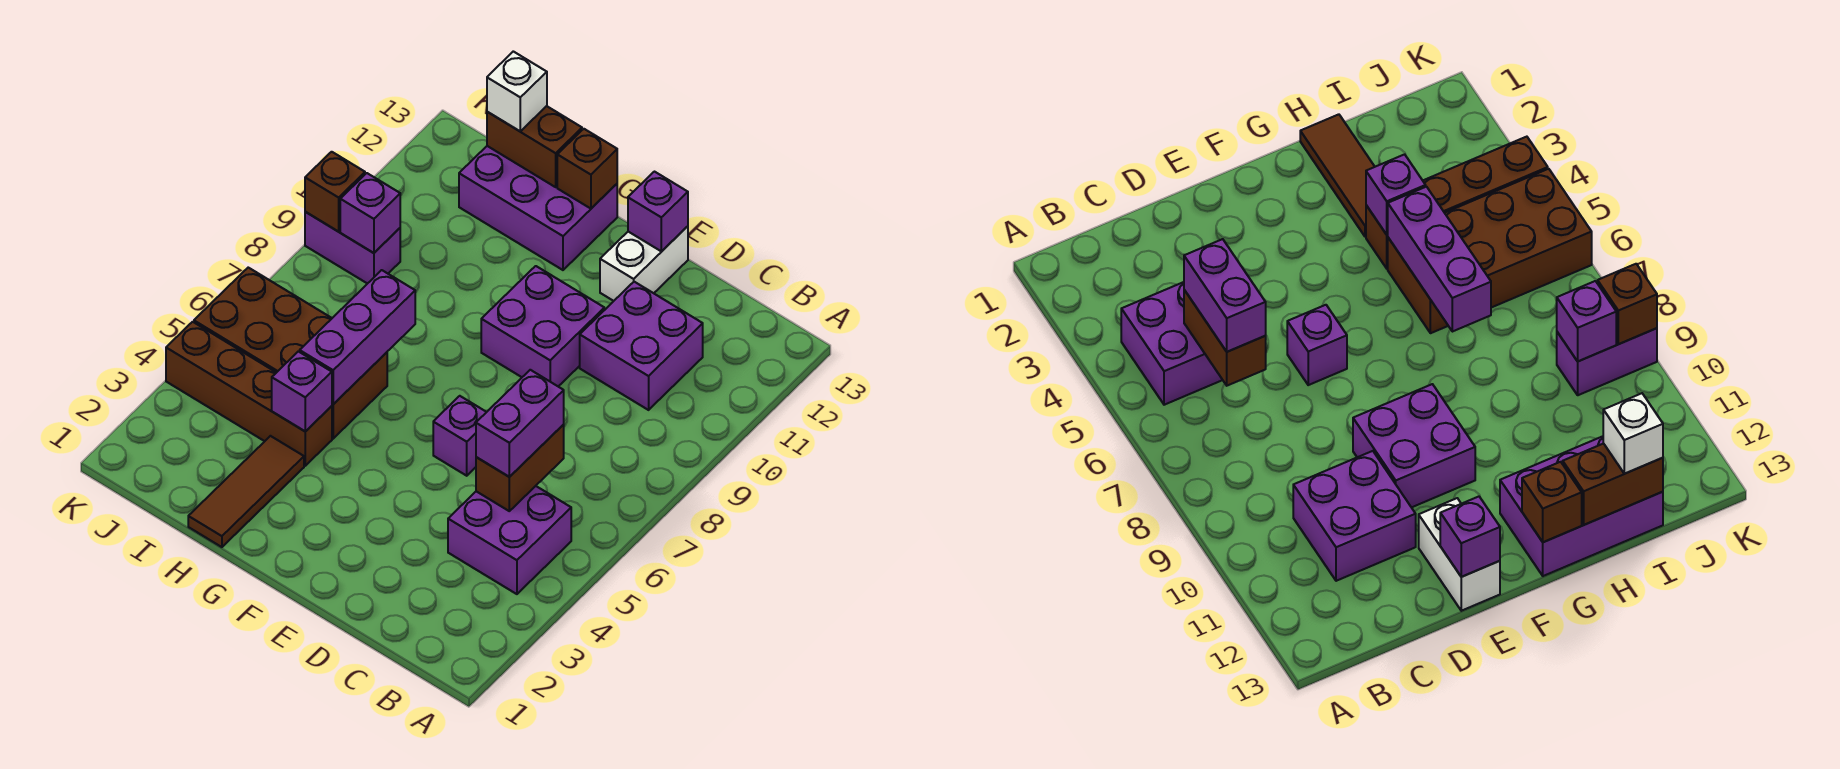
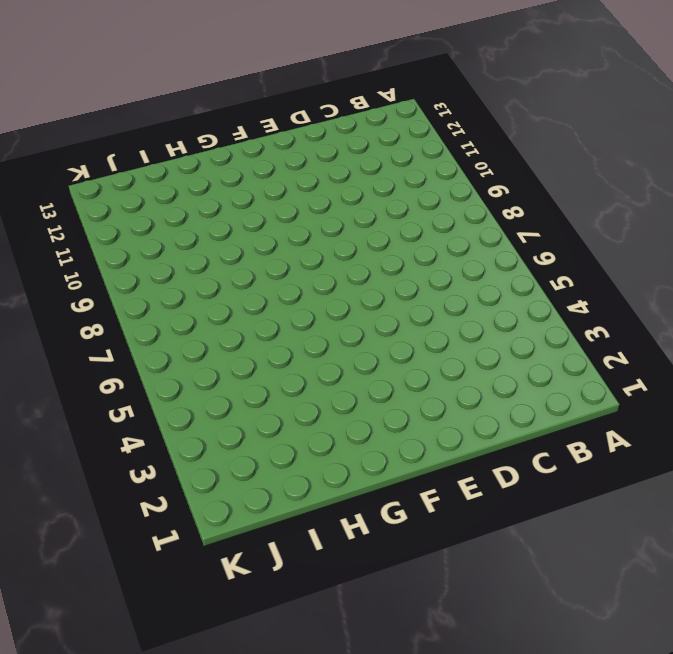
none -> purple brick B4:C5 level 1
none -> purple brick C10:D11 level 1
none -> purple brick E6 level 1

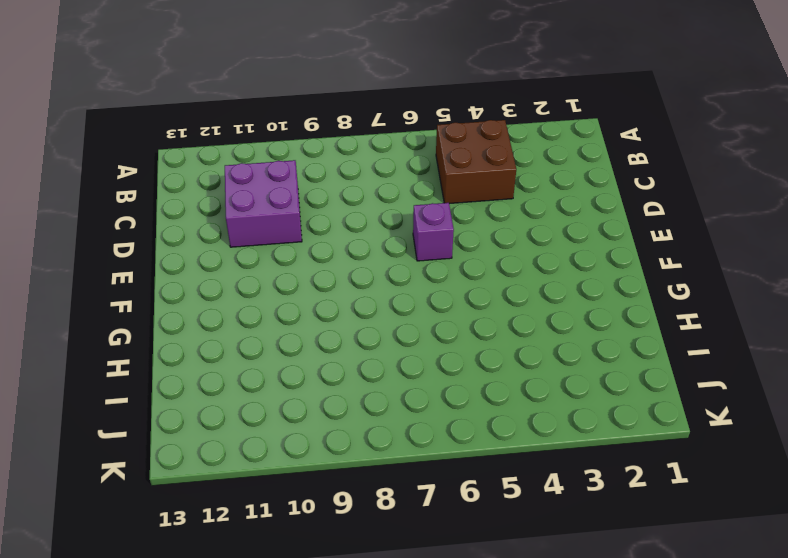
brown brick B4:C5 level 1 -> purple brick B4:C5 level 1
none -> purple brick E9:F10 level 1
none -> white brick E12:E13 level 1
none -> purple brick G12:I13 level 1

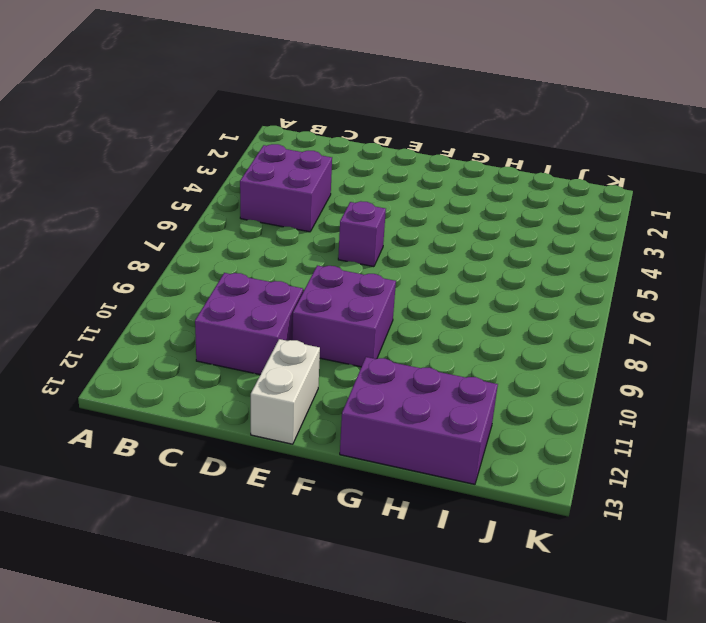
none -> brown tile H1:H3 level 1
none -> brown brick H4:K4 level 1
none -> brown brick H5:K6 level 1

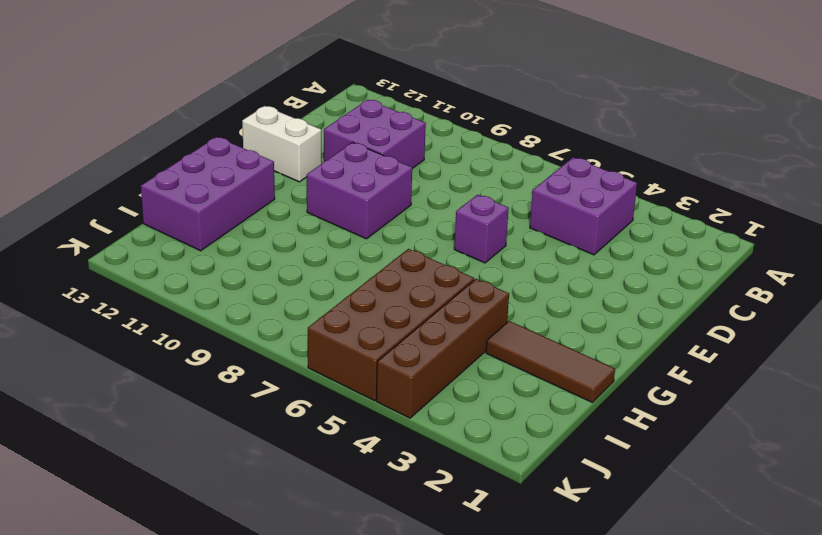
none -> purple brick J9:K9 level 1
none -> brown brick C5:C6 level 2
none -> purple brick E13 level 2

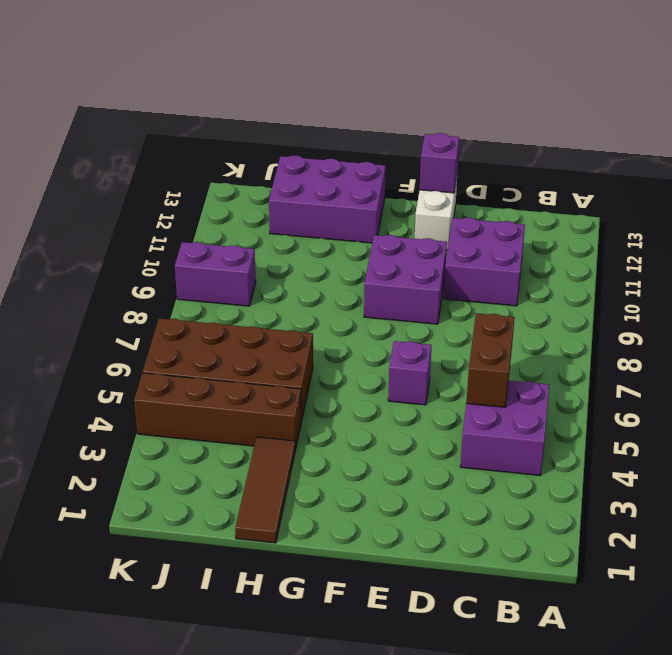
none -> brown brick G13 level 2
none -> purple brick H4 level 2
none -> purple brick H5:H7 level 2

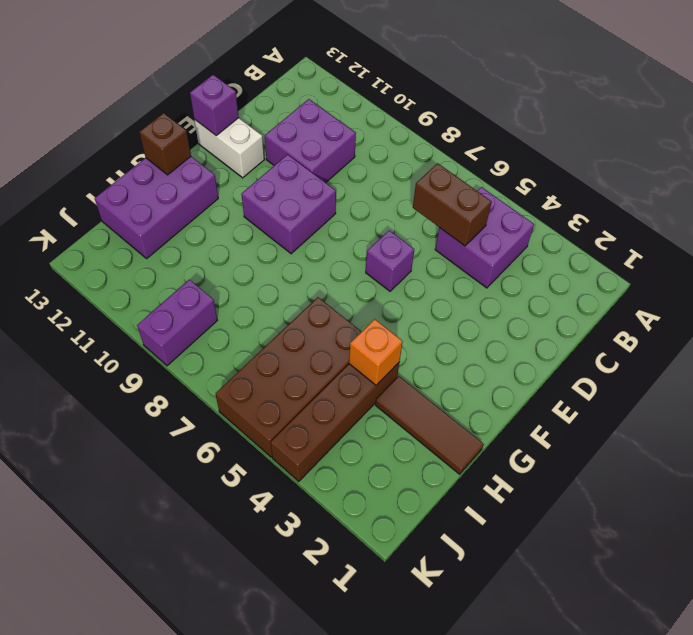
orange brick H4 level 2 -> purple brick H4 level 2
none -> purple brick H5:H7 level 2
none -> brown brick H13:I13 level 2
none -> purple brick J9 level 2

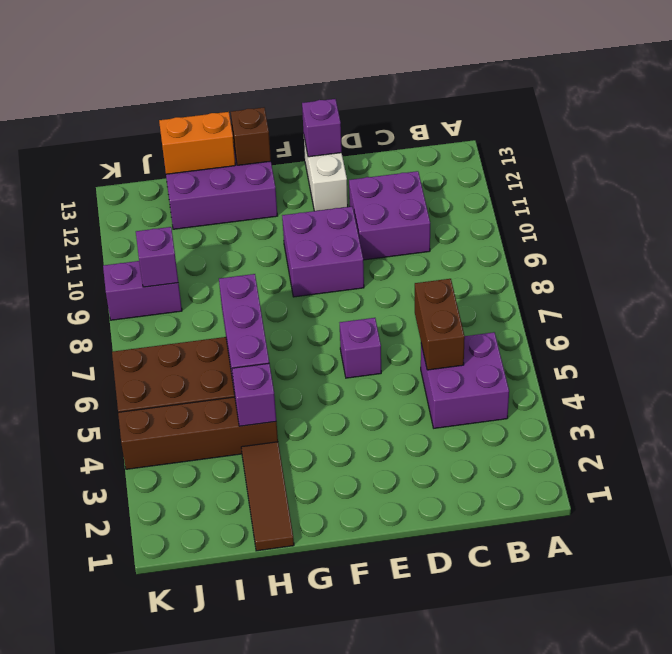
orange brick H13:I13 level 2 -> brown brick H13:I13 level 2
none -> brown brick K9 level 2
none -> purple brick C5:C6 level 3
none -> white brick I13 level 3

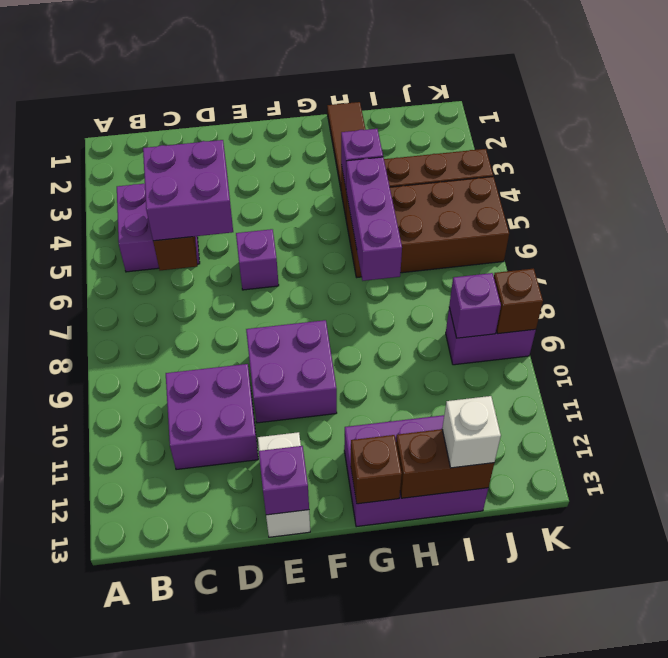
purple brick C5:D6 level 3 -> purple brick C5:C6 level 3

